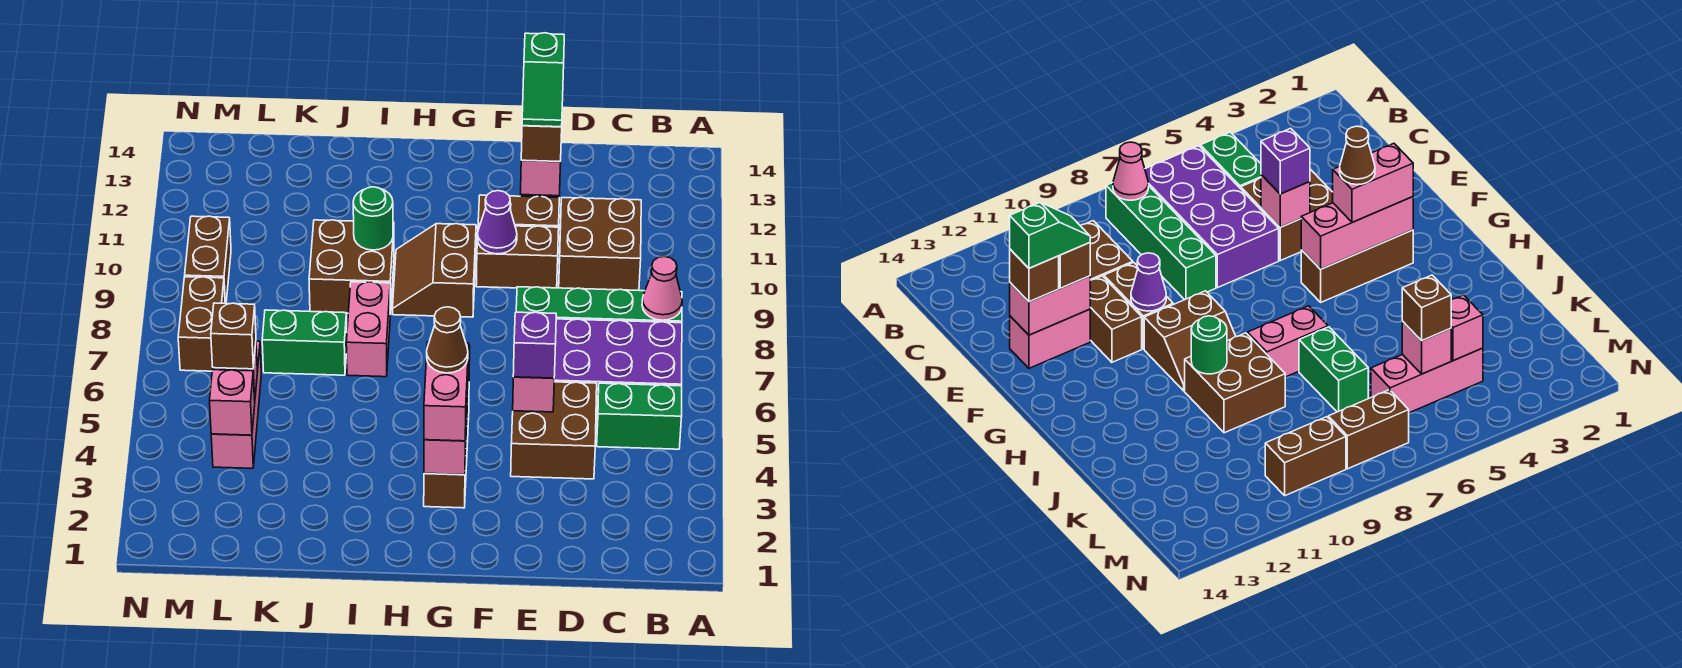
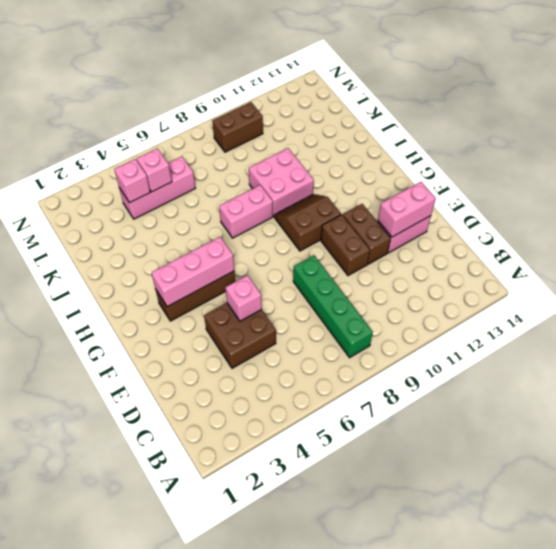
pink brick I9:J10 level 1 -> brown brick I9:J10 level 1
none -> green brick B5:C5 level 1
none -> purple brick B6:E7 level 1
none -> brown brick C10:D11 level 1
none -> green brick J7:K7 level 1

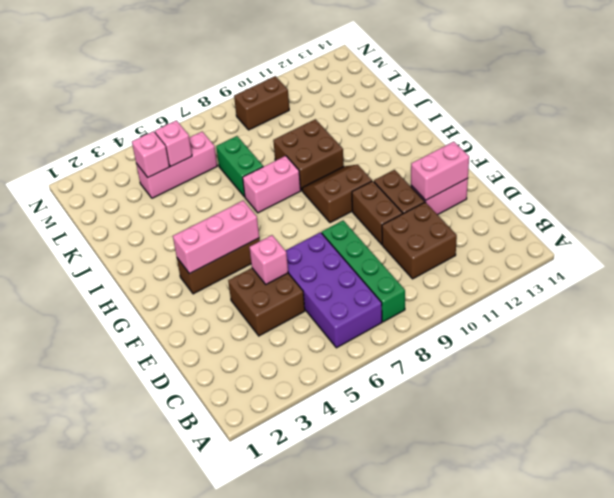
none -> green brick B5:C5 level 1
none -> brown brick M7:M8 level 1
none -> pink cone B8 level 2
none -> purple cone F10 level 2

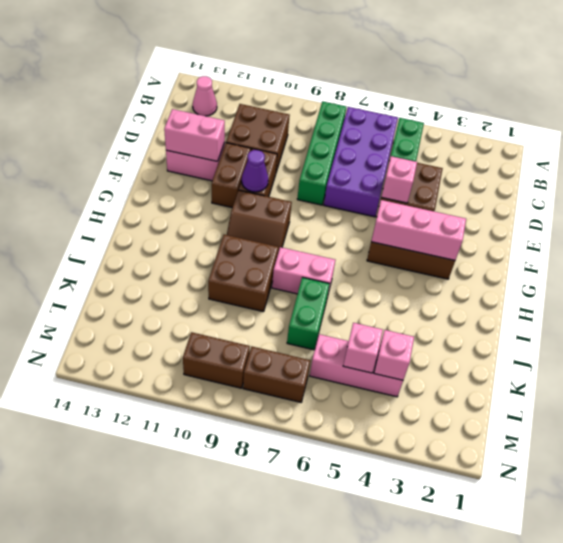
pink cone B13 level 1 -> pink cone B8 level 2
none -> green round brick I10 level 2
none -> purple brick E5 level 3
none -> brown brick E12 level 3
none -> brown brick E13 level 3

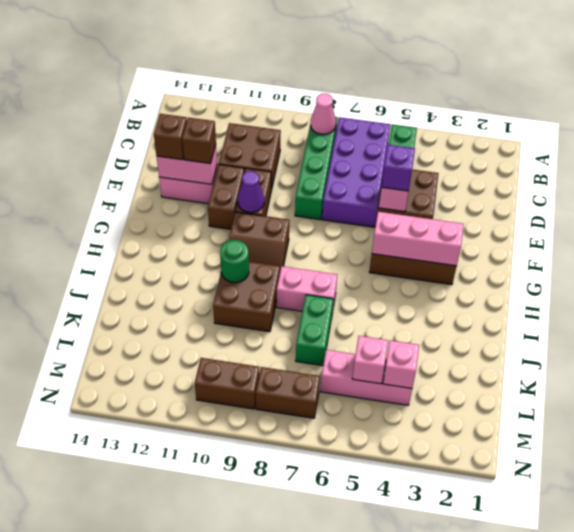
none -> pink brick G3:G4 level 3
none -> brown brick L5 level 3
none -> green slope E12:E13 level 4 top 13
none -> brown cone G4 level 4

